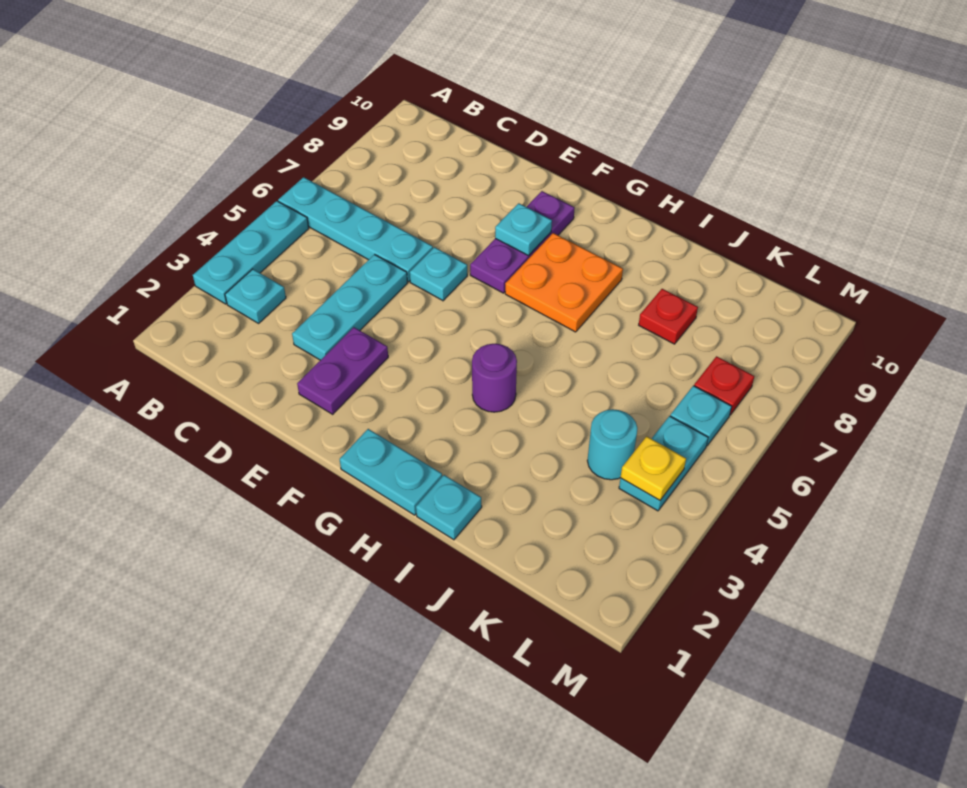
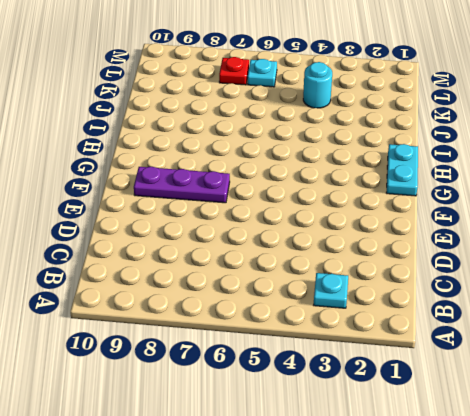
none -> cyan plate A3:A5 level 1
none -> cyan plate A6:D6 level 1
none -> cyan plate D3:D5 level 1

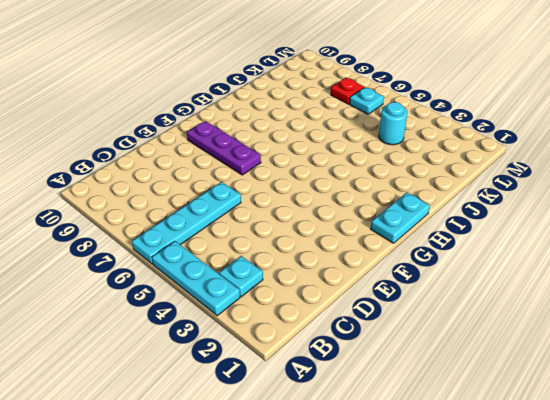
none -> cyan plate D3:D5 level 1
none -> purple plate E2:E3 level 1
none -> cyan plate E6 level 1

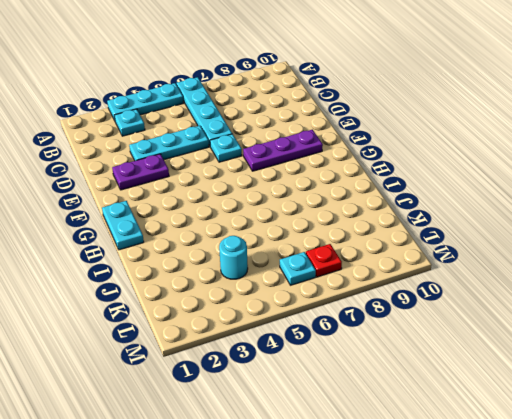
none -> orange plate G7:H8 level 1
none -> purple round brick H4 level 1
none -> cyan plate I1 level 1

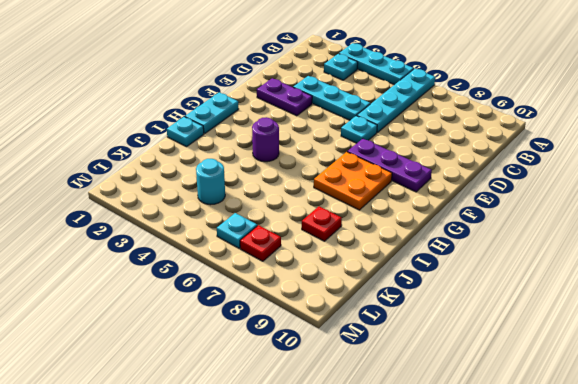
none -> cyan plate L4:L5 level 1
none -> cyan plate F8 level 2
none -> yellow plate L4 level 2

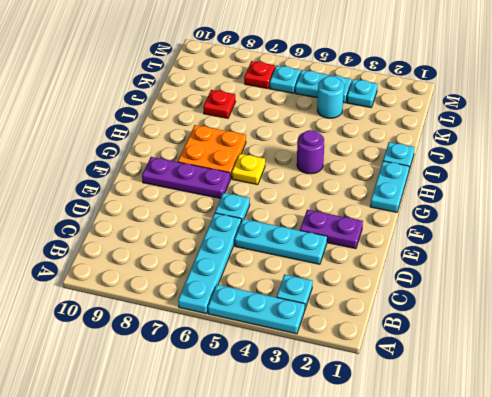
yellow plate G6 level 1 -> yellow plate L4 level 2
cyan plate L3 level 1 -> cyan plate F8 level 2

